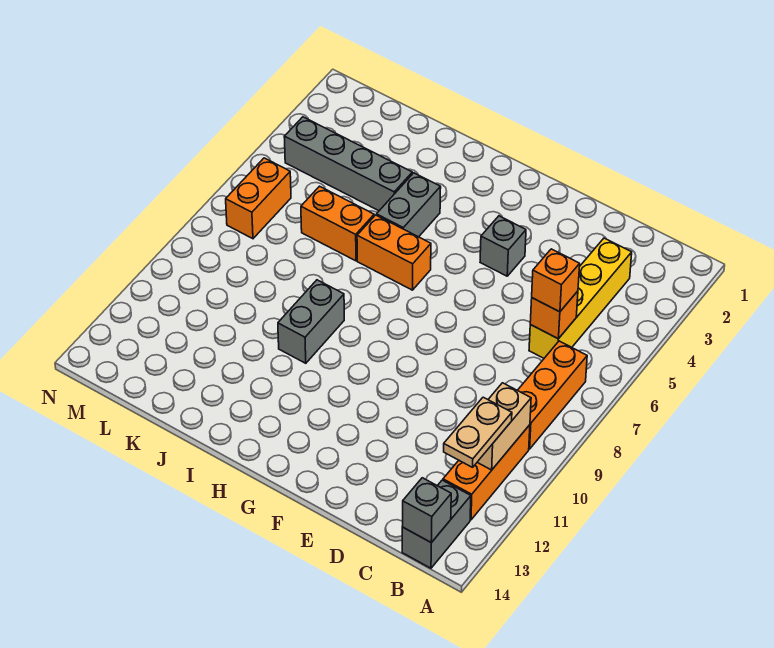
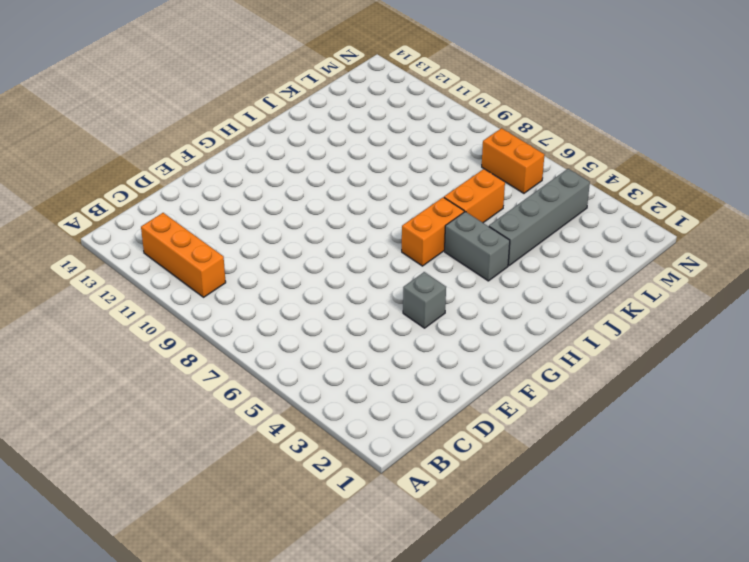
none -> orange brick B7:B9 level 1
none -> grey brick B13:B14 level 1
none -> yellow brick C3:C6 level 1

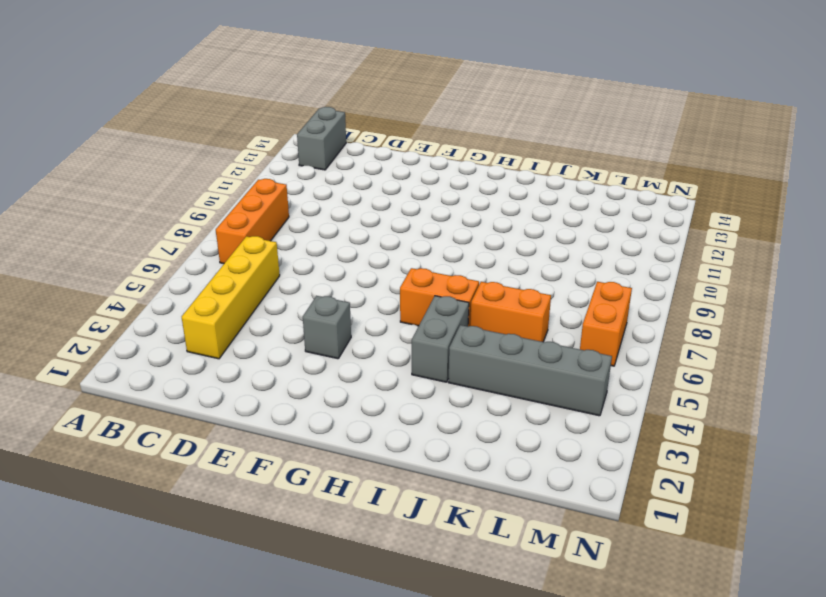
none -> orange brick B10:B12 level 1
none -> grey brick I9:I10 level 1
none -> tan brick B10:B11 level 2

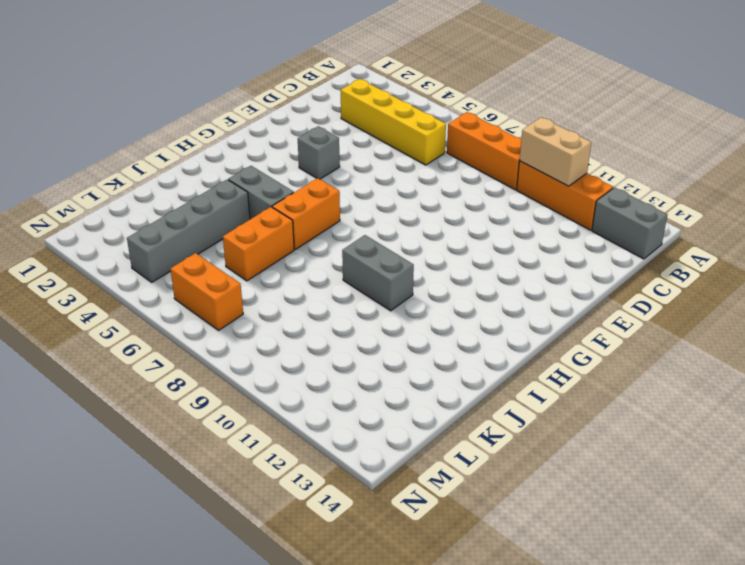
none -> grey brick B14 level 2
none -> orange brick C6 level 2
none -> tan plate B11:B12 level 3

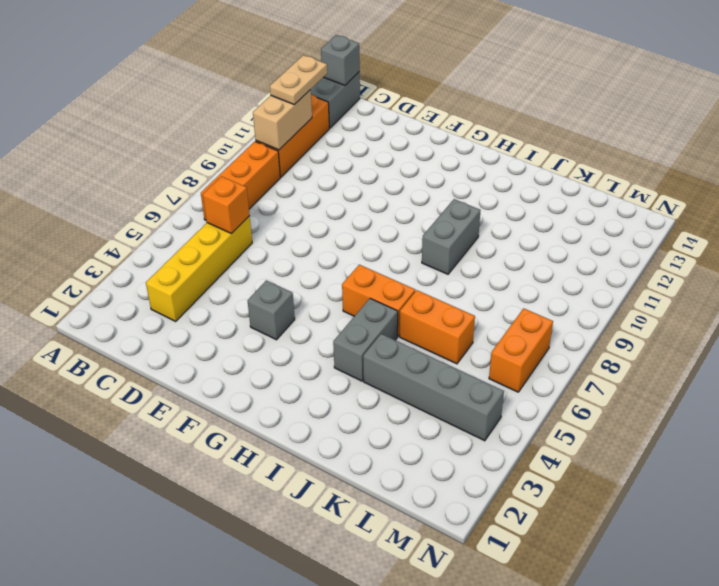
none -> orange brick C6 level 3

